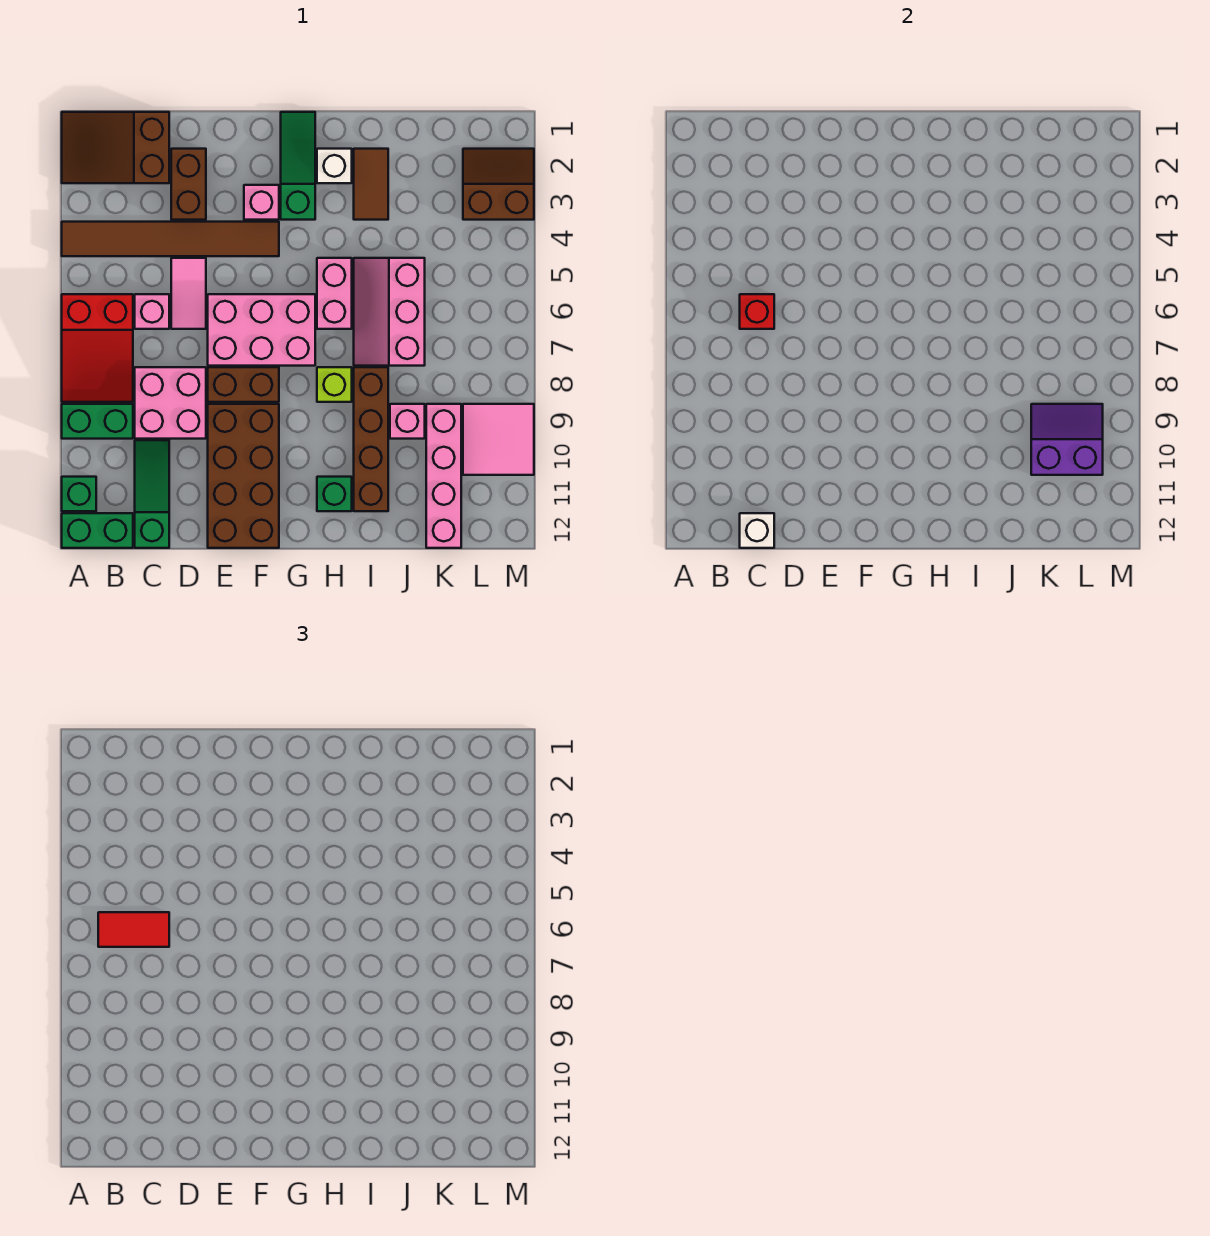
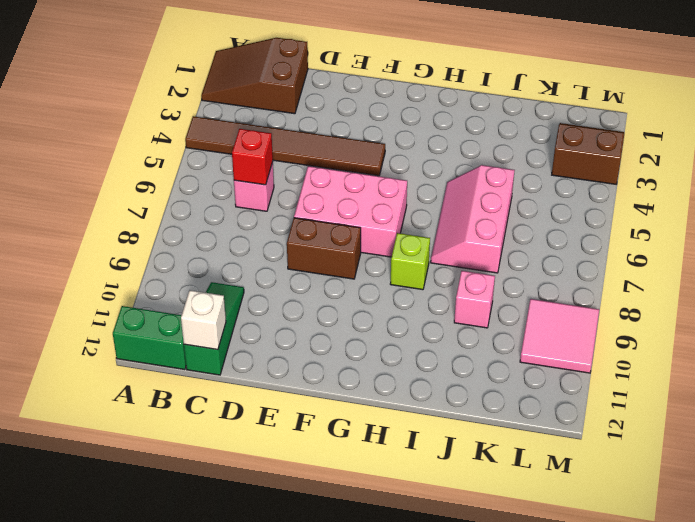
none -> red slope A6:B8 level 1 top 6
none -> green brick A9:B9 level 1
none -> green brick A11 level 1
none -> pink brick C8:D9 level 1

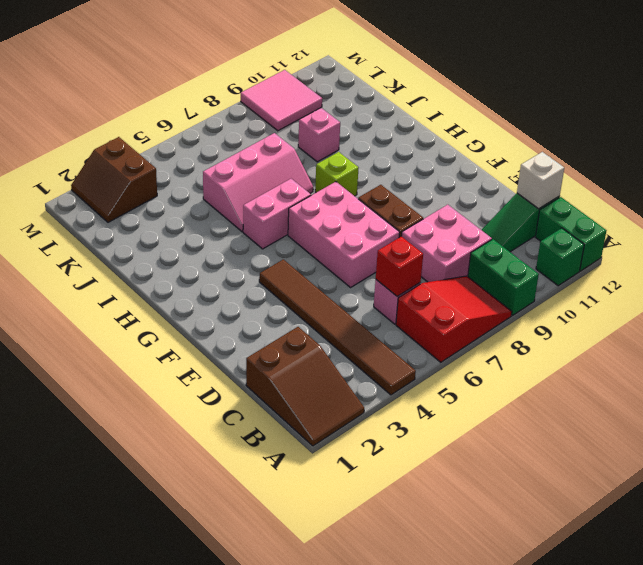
none -> brown brick D2:D3 level 1
none -> pink tile D5:D6 level 1
none -> brown brick E9:F12 level 1
none -> pink brick F3 level 1

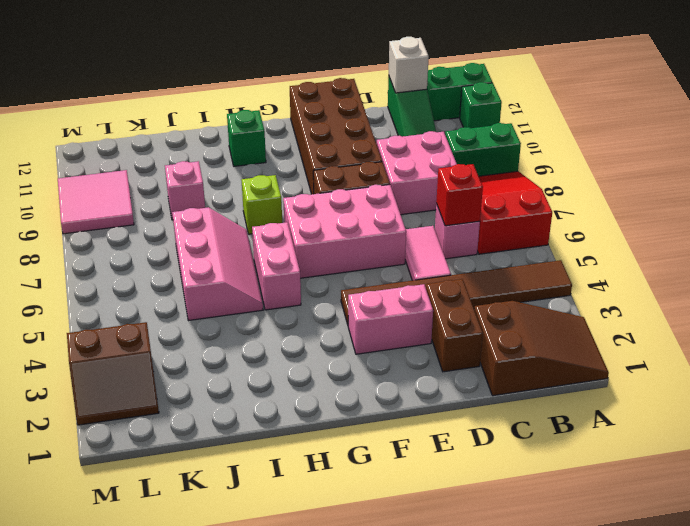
pink brick E3:F3 level 1 -> pink brick F3 level 1
none -> green slope G1:G3 level 1 top 3
none -> white brick H2 level 1
none -> brown tile I2:I3 level 1
none -> brown brick I8:I11 level 1

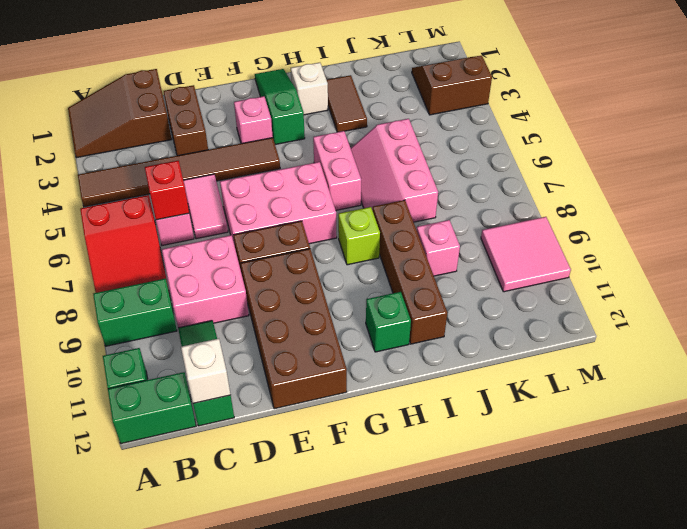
none -> pink brick K9:K12 level 1
none -> purple slope K9:L10 level 2 top 10
none -> red tile B6:C6 level 3

